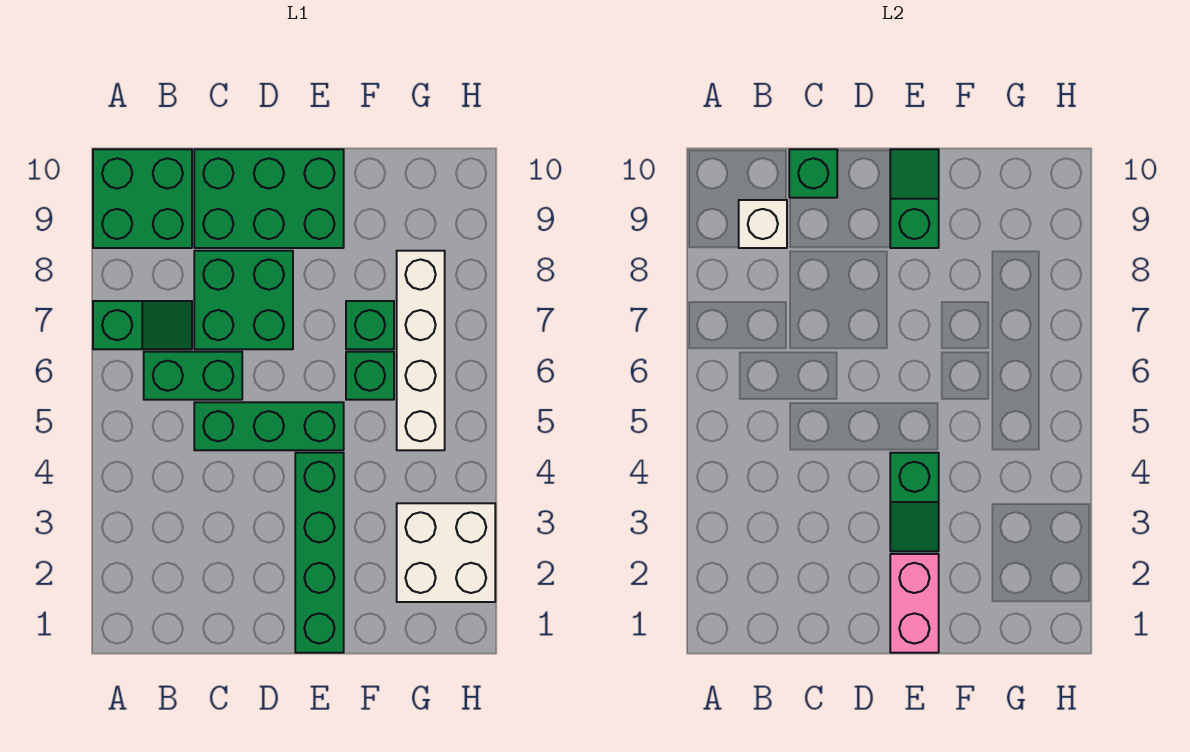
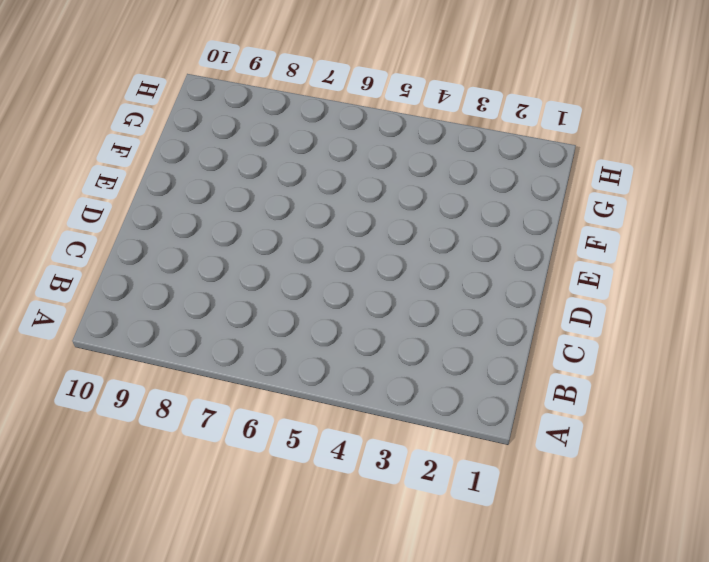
none -> green slope A7:B7 level 1 top A
none -> green brick A9:B10 level 1
none -> green brick B6:C6 level 1

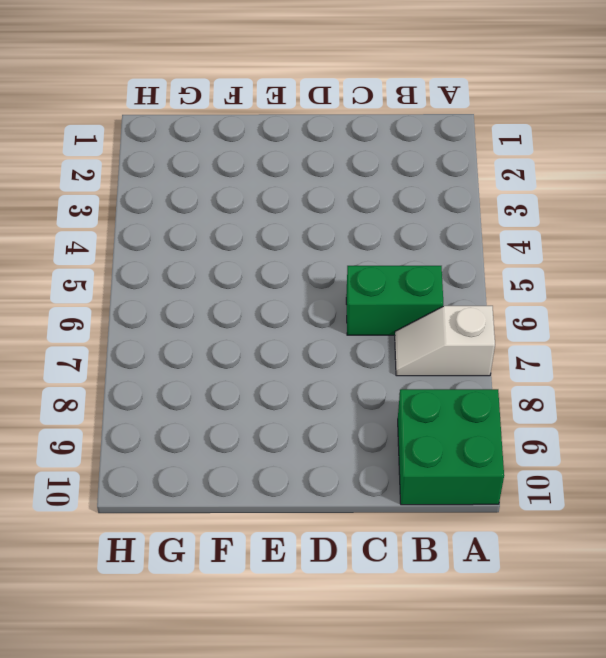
white slope A7:B7 level 1 top A -> green slope A7:B7 level 1 top A
none -> green brick C5:E5 level 1
none -> green brick C7:D8 level 1
none -> green brick C9:E10 level 1

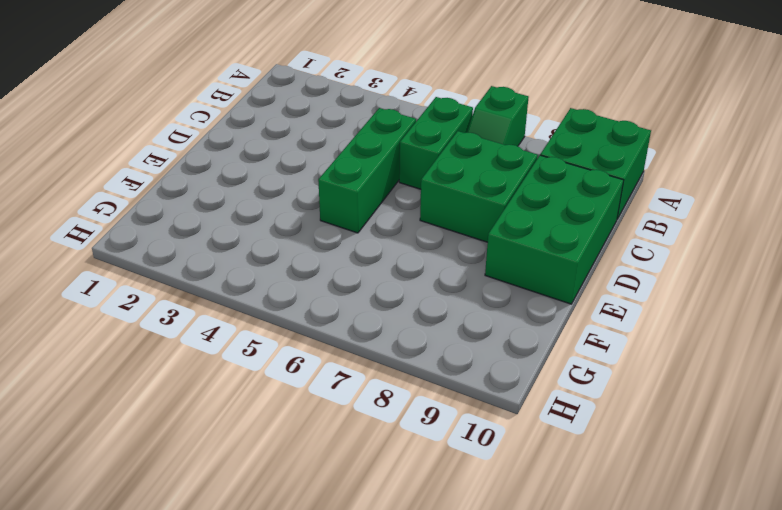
none -> green brick E1:E4 level 1
none -> green brick F6 level 1
none -> green brick F7 level 1

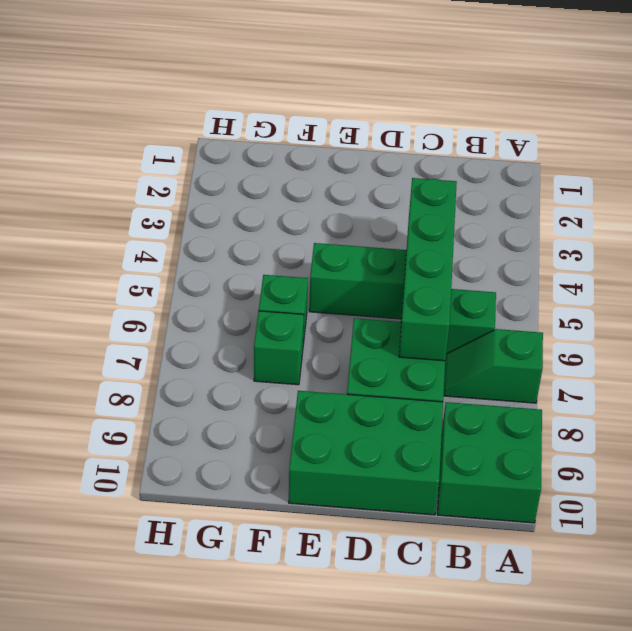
green brick C4:C7 level 2 -> green brick E1:E4 level 1
none -> white brick G2:H3 level 1
none -> white brick G5:G8 level 1
none -> white brick B9 level 2

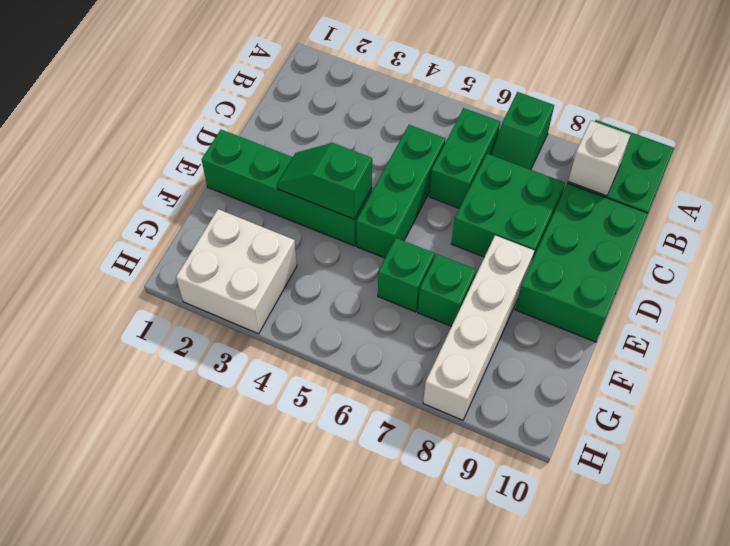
white brick E8:H8 level 1 -> white brick G5:G8 level 1
none -> green brick C10 level 2
none -> pink brick E1:E2 level 2
none -> green slope E9:E10 level 2 top 9

